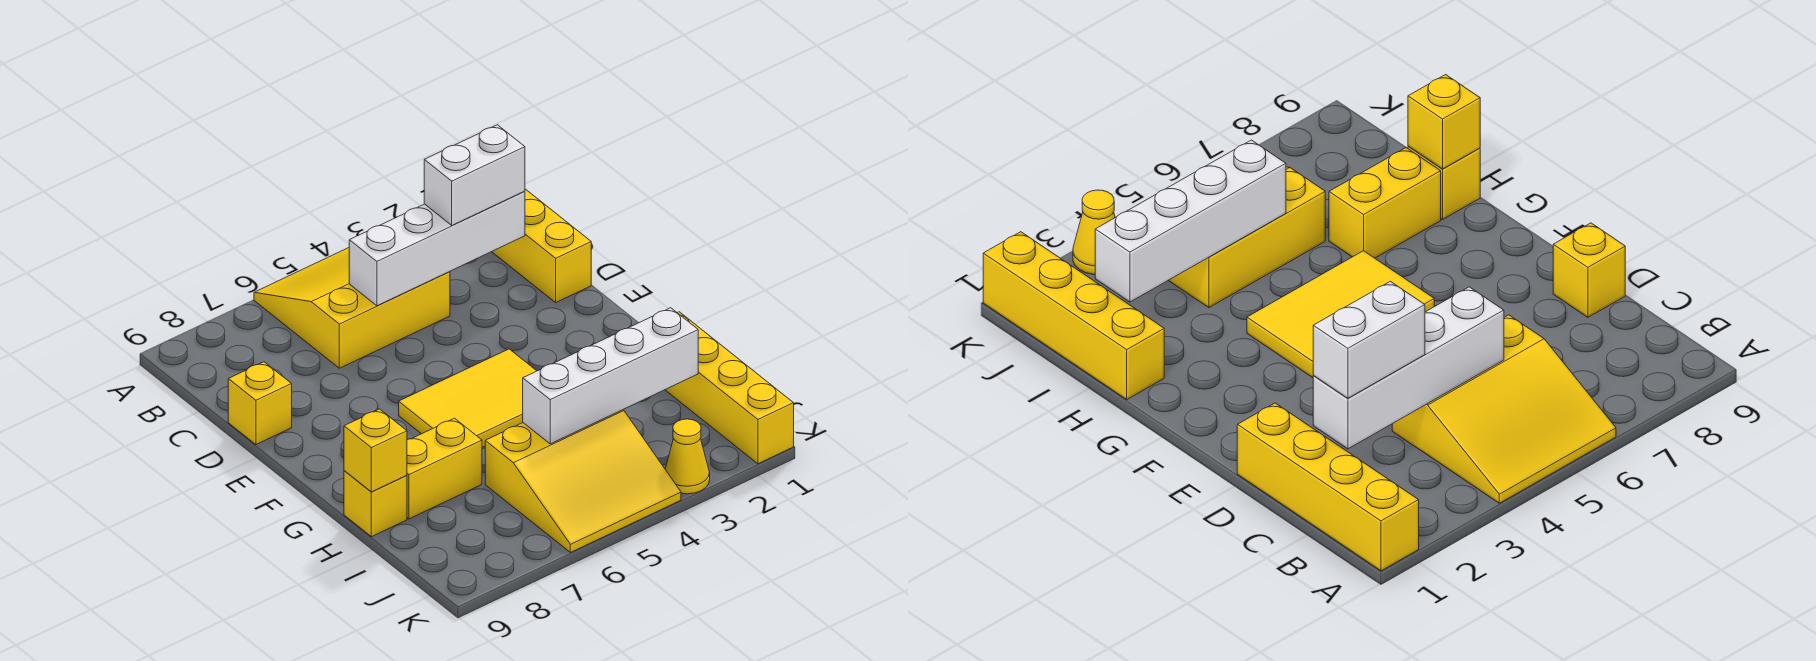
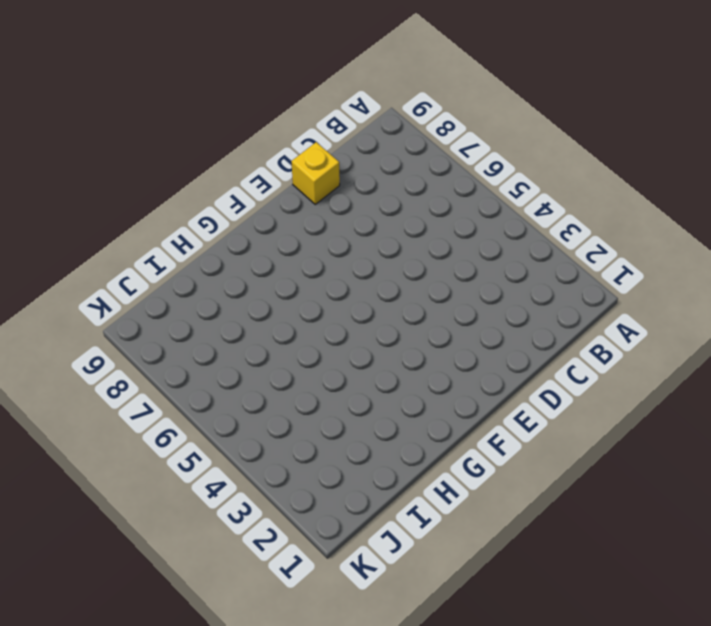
none -> yellow brick A1:D1 level 1
none -> yellow slope A4:C6 level 1 top C
none -> yellow tile F4:G6 level 1

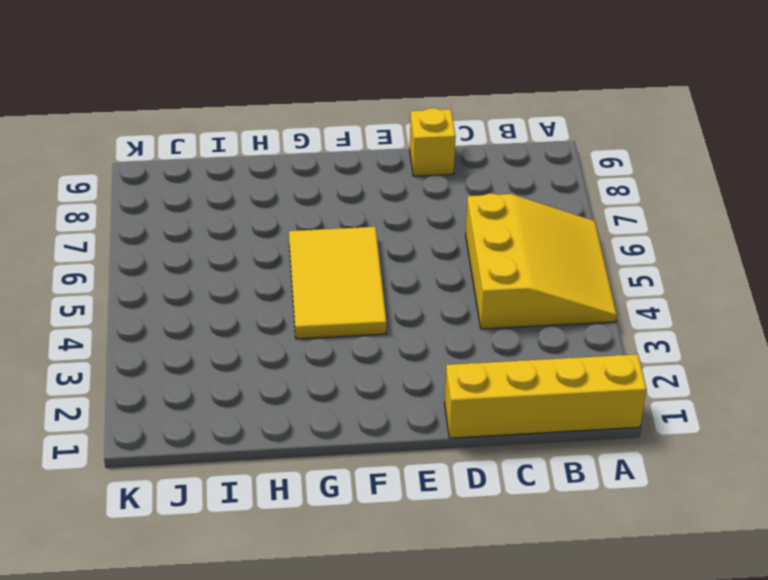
none -> yellow brick H1:K1 level 1
none -> yellow brick H7:H8 level 1
none -> yellow brick H9 level 1

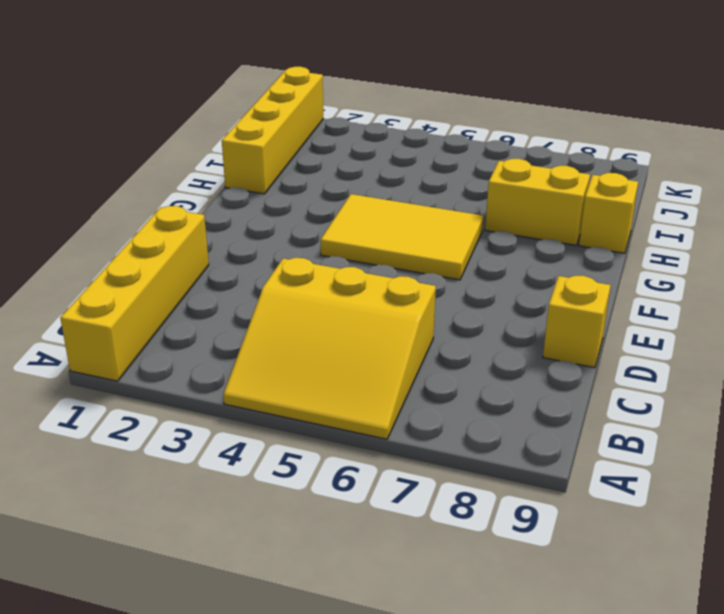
none -> yellow slope I4:K6 level 1 top I
none -> yellow cone K3 level 1
none -> white brick C2:C5 level 2

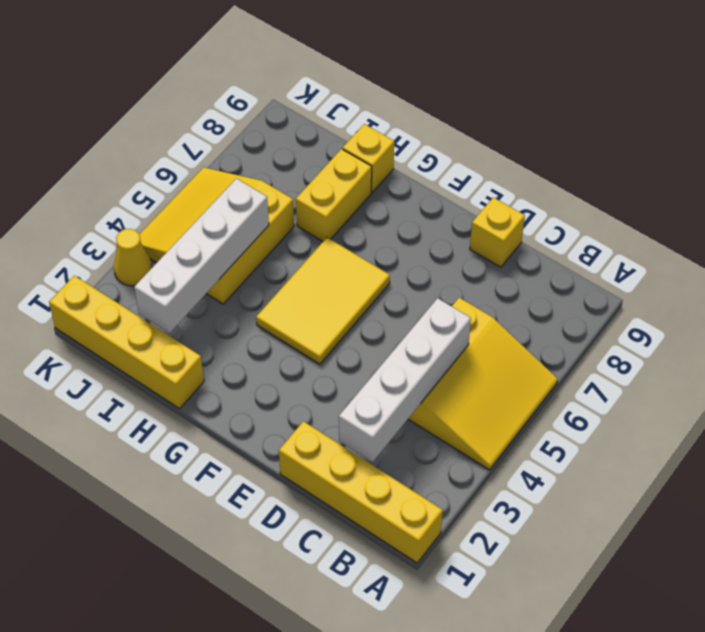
none -> yellow brick H9 level 2
none -> white brick C2:C3 level 3

